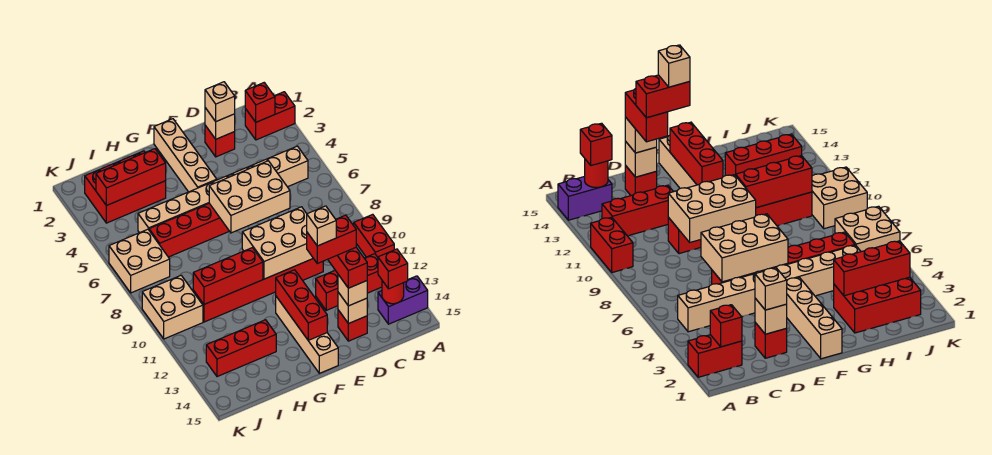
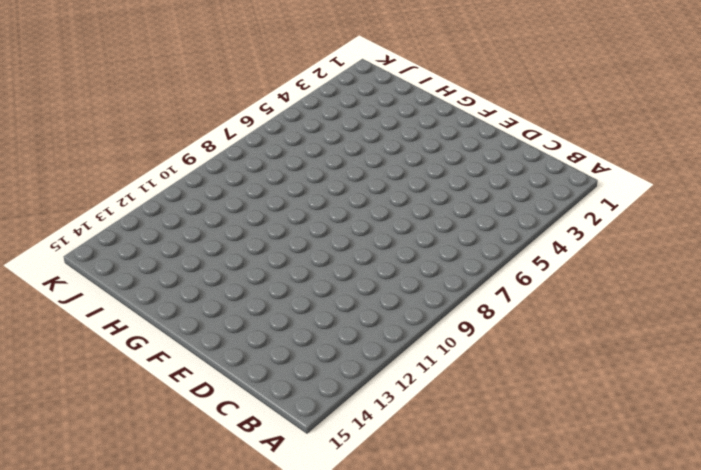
none -> red brick A2:B2 level 1
none -> red brick A10:A11 level 1
none -> purple brick A14:B14 level 1
none -> tan brick B5:I5 level 1

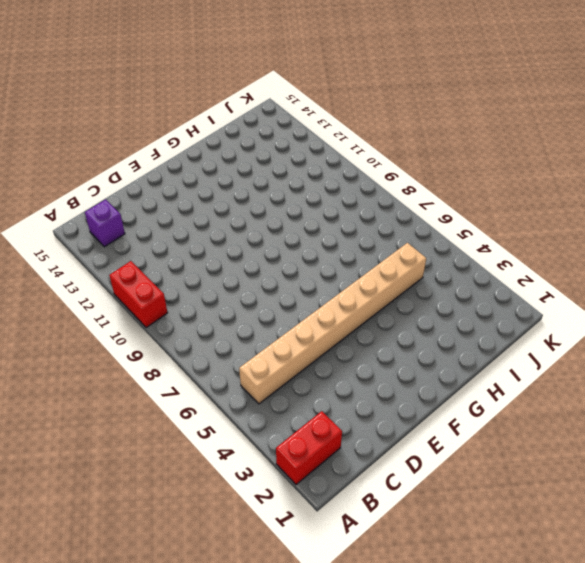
purple brick B14 level 1 -> purple brick A14:B14 level 1
none -> red brick B12:D12 level 1
none -> red brick D2 level 1
none -> red brick D6:I6 level 1
none -> red brick D10:I10 level 1

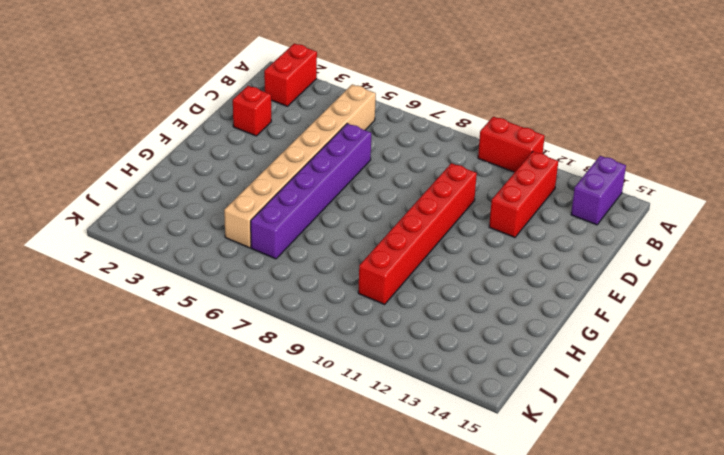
purple brick D6:I6 level 1 -> red brick D6:I6 level 1
none -> red brick D14 level 1
none -> tan brick F1:F4 level 1
none -> tan brick F12:F15 level 1
none -> red brick H2:J3 level 1

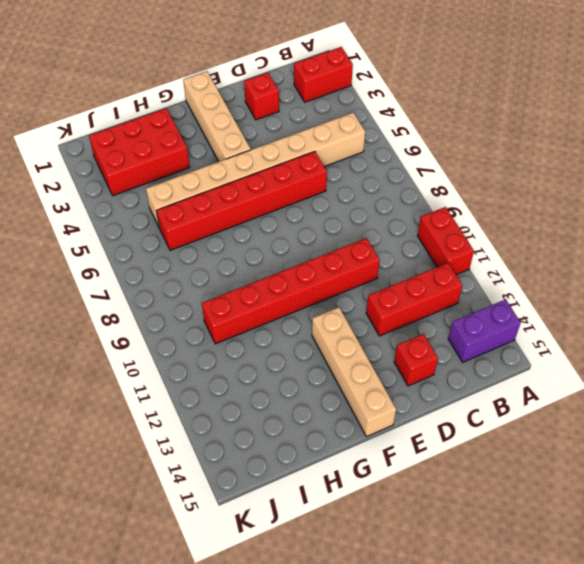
none -> red brick H13:J13 level 1
none -> tan brick J6:K7 level 1
none -> tan brick J9:K10 level 1
none -> red brick B2 level 2

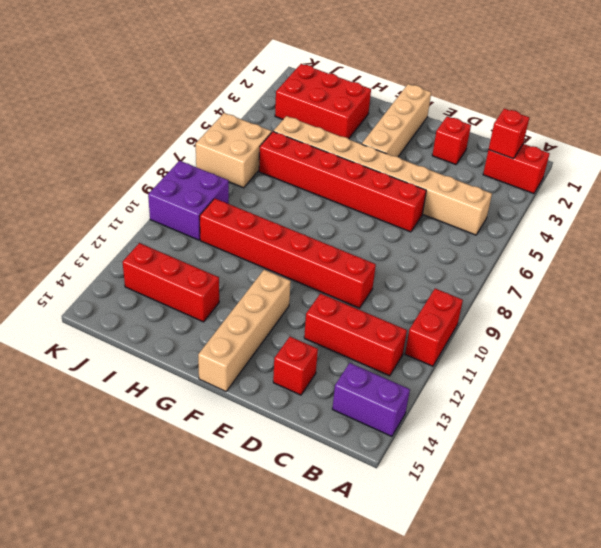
purple brick J9:K10 level 1 -> tan brick J9:K10 level 1
none -> red round brick B14 level 2
none -> tan brick D2 level 2
none -> tan brick D6:F7 level 2
none -> tan brick D9:F10 level 2

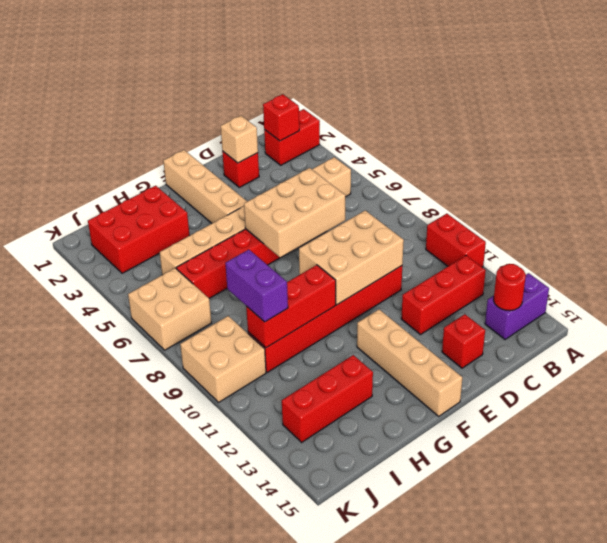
purple brick I9:I10 level 3 -> none
none -> tan brick D14 level 2
none -> red brick F12:F14 level 2
none -> red brick H3:J3 level 2
none -> red brick B14 level 3

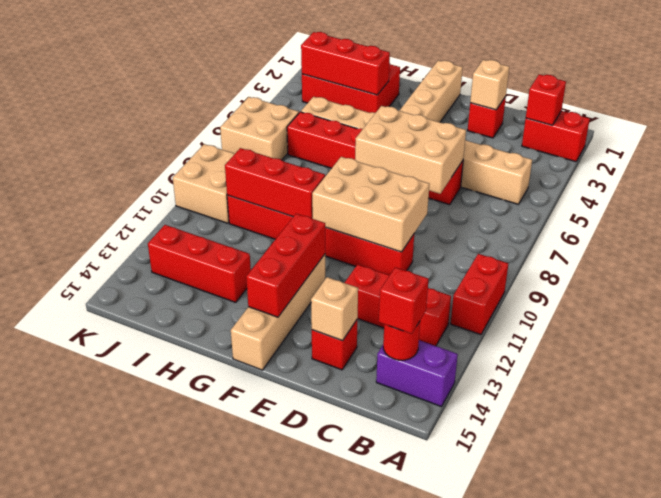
none -> tan brick D2 level 3
none -> tan brick D14 level 3
none -> red brick D13:D14 level 4
none -> red brick D13:E13 level 5

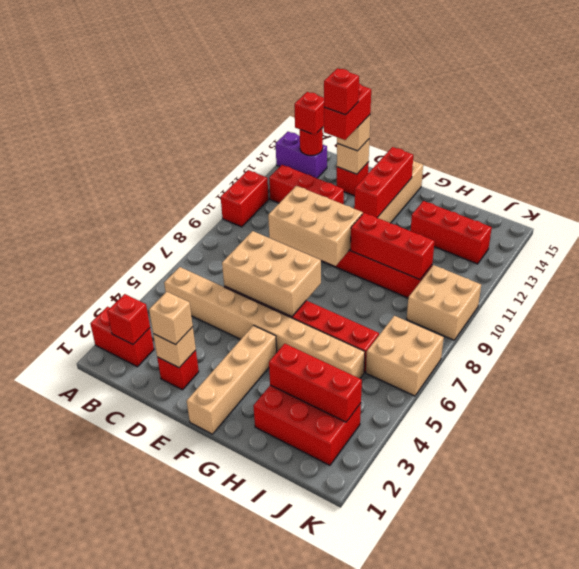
red brick D13 level 5 -> red brick D13:E13 level 5
none -> tan brick E13 level 6

